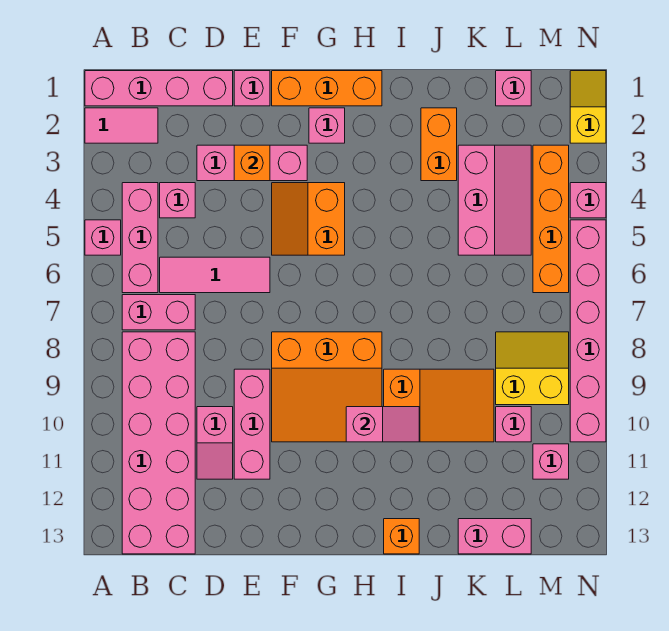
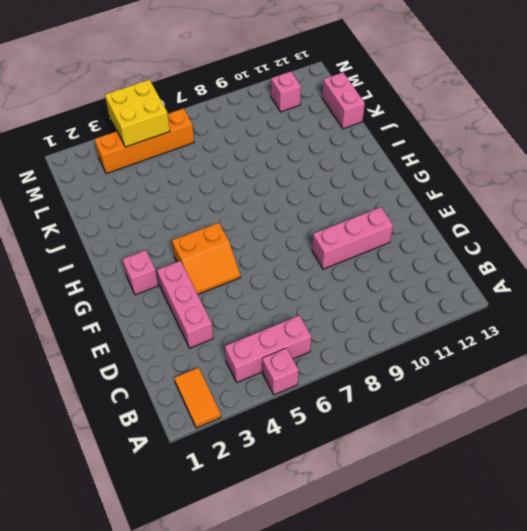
orange tile A2:B2 level 1 -> pink tile A2:B2 level 1
yellow brick M4:N5 level 2 -> none
none -> pink brick A1:D1 level 1
none -> pink brick B7:C7 level 1
none -> pink brick B8:C13 level 1
none -> pink brick C4 level 1

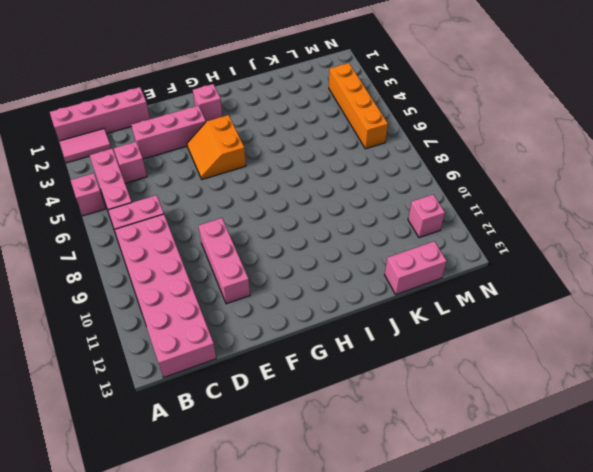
none -> pink tile C6:E6 level 1
none -> pink slope D10:D11 level 1 top 10
none -> pink brick E1 level 1
none -> orange brick F1:H1 level 1

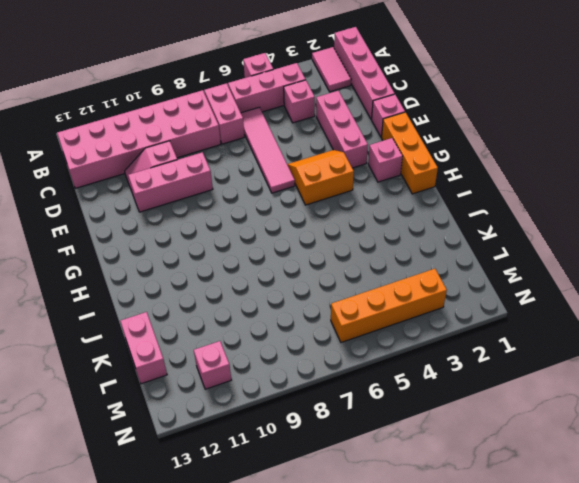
pink tile C6:F6 level 1 -> pink tile C6:E6 level 1
none -> orange slope F8:H10 level 1 top 8
none -> orange slope I9:K10 level 1 top I
none -> orange brick I13 level 1
none -> orange brick J2:J3 level 1

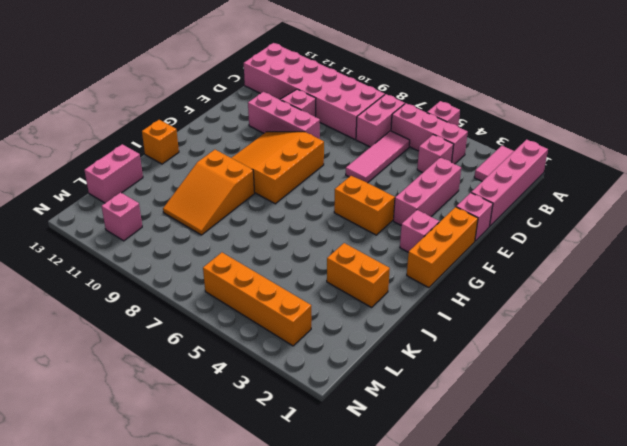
none -> pink slope K3:L5 level 1 top K
none -> pink brick L1 level 1
none -> yellow slope L8:M9 level 1 top 9
none -> pink brick L10 level 1

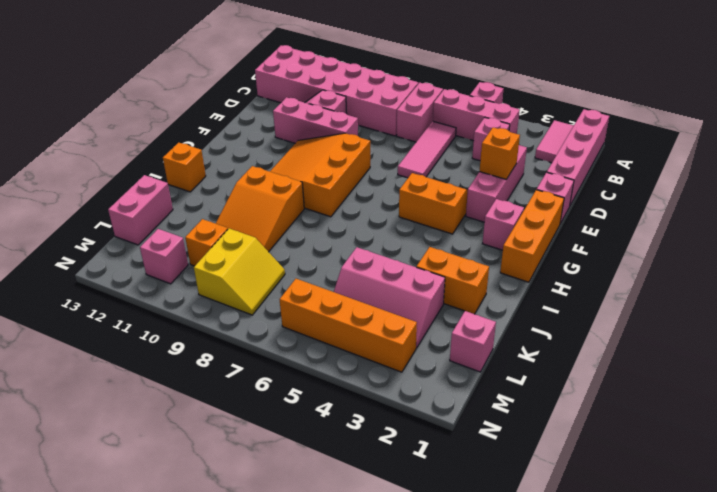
orange brick L10 level 1 -> pink brick L10 level 1
none -> yellow slope N1:N2 level 1 top 2
none -> pink brick N4 level 1
none -> pink brick N5:N10 level 1
none -> pink slope H10:I10 level 2 top H

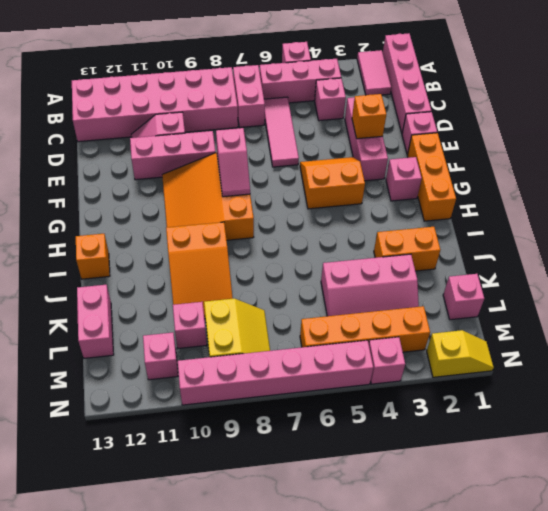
pink slope F8:G8 level 2 top F -> pink slope H10:I10 level 2 top H

